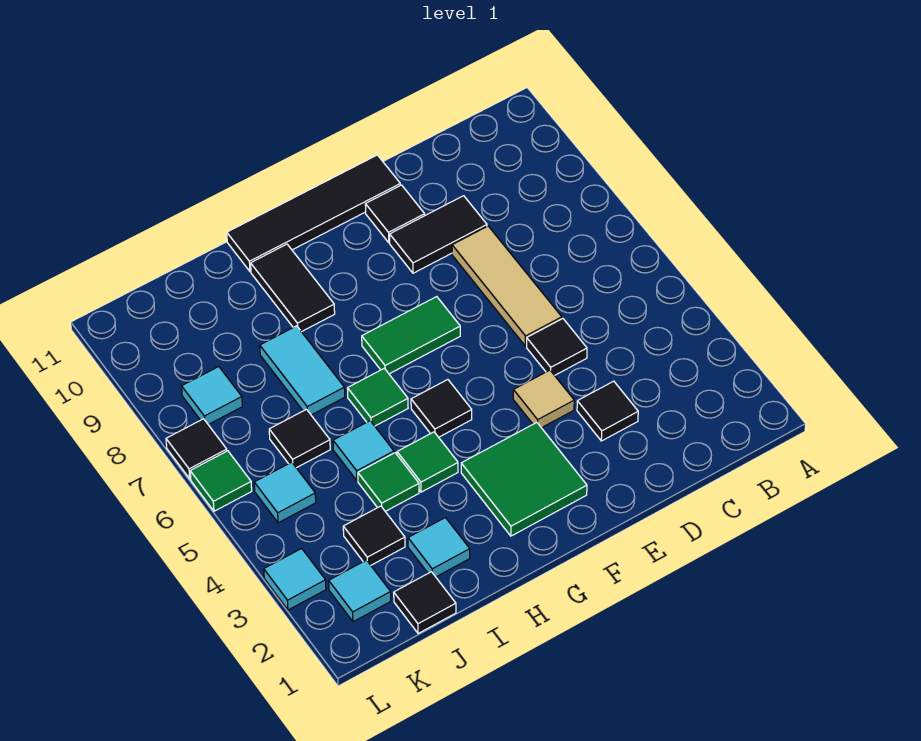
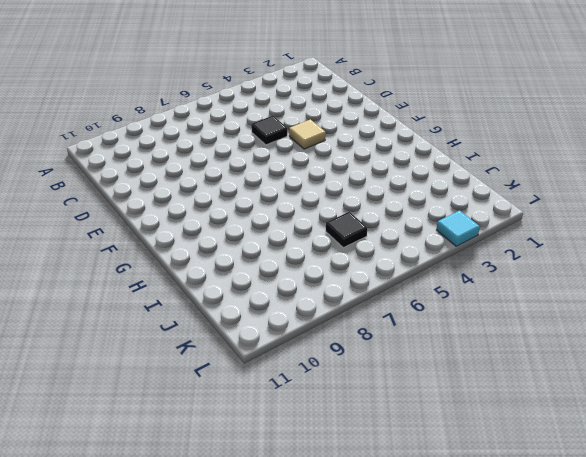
none -> black tile D3 level 1
none -> tan tile D6:D8 level 1
none -> black tile D9:E9 level 1

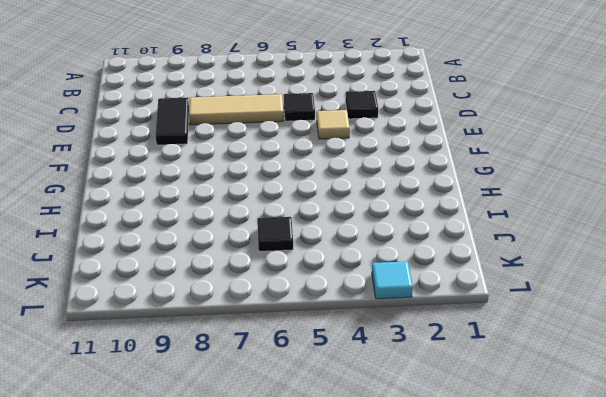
none -> black tile E10 level 1
none -> black tile E11:H11 level 1
none -> green tile F2:G3 level 1

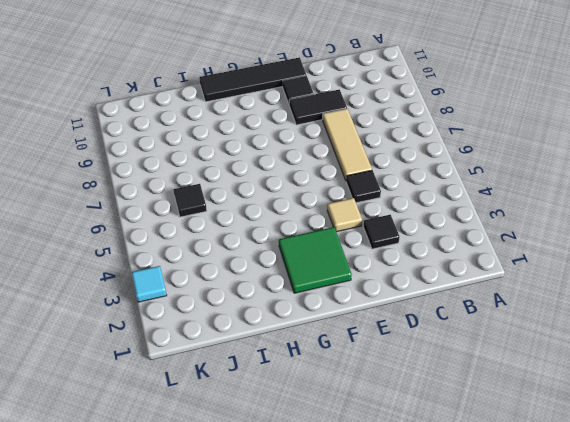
none -> green tile F7:G7 level 1
none -> black tile G5 level 1
none -> green tile H4 level 1

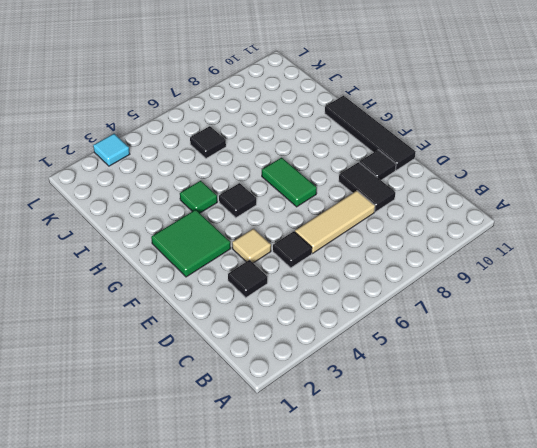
none -> green tile H6 level 1
none -> black tile H9:H10 level 1
none -> cyan tile I2 level 1

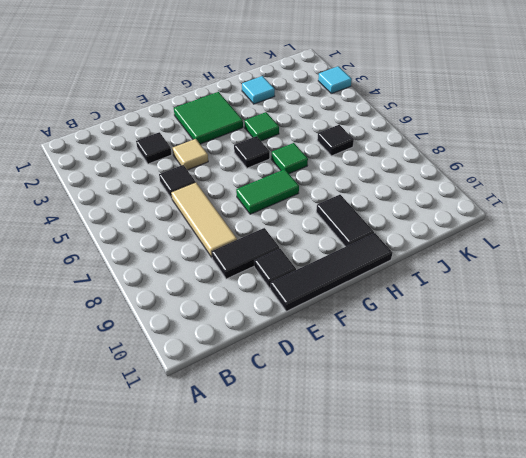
none -> green tile I4 level 1
none -> cyan tile I5 level 1
none -> cyan tile I7:I8 level 1

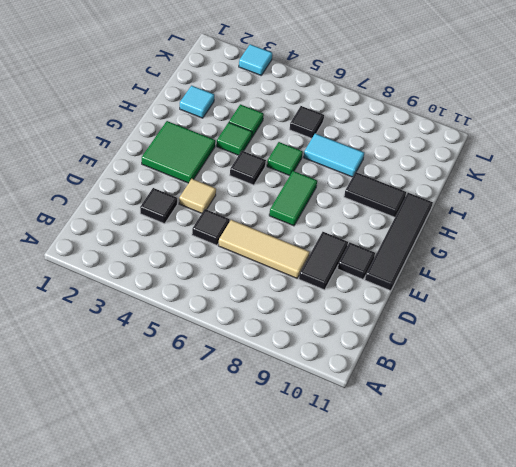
none -> cyan tile I5 level 1
none -> black tile J1 level 1
none -> black tile J3 level 1

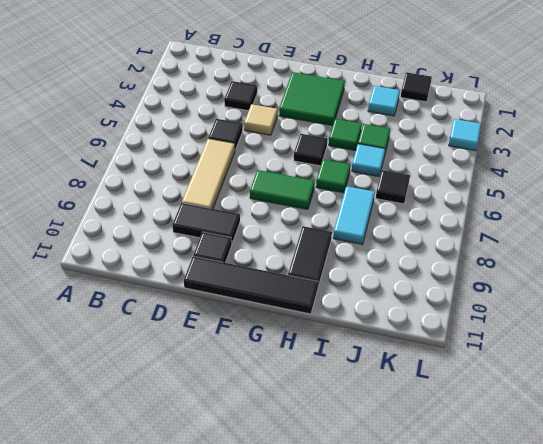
none -> black tile J3 level 1
none -> cyan tile K2 level 1
none -> cyan tile K5 level 1

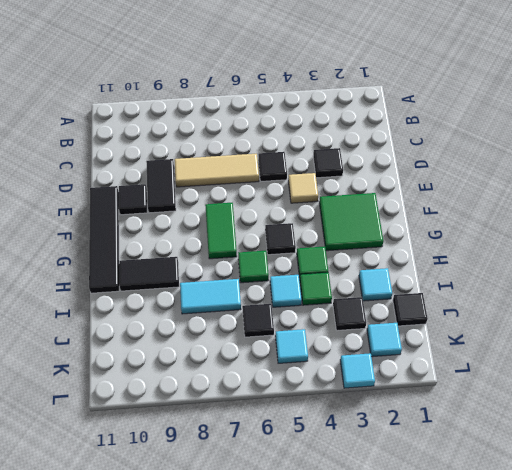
none -> cyan tile K8 level 1
none -> green tile L6 level 1
none -> black tile L7 level 1

